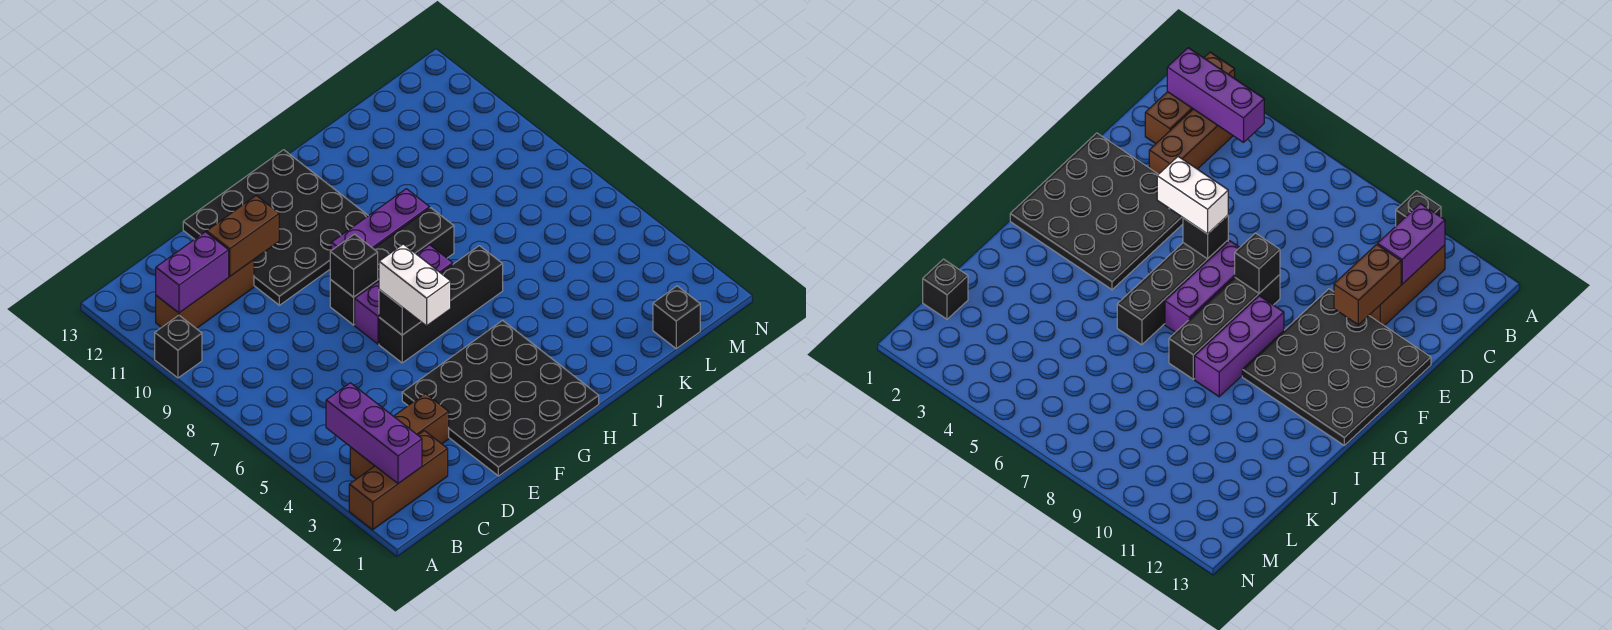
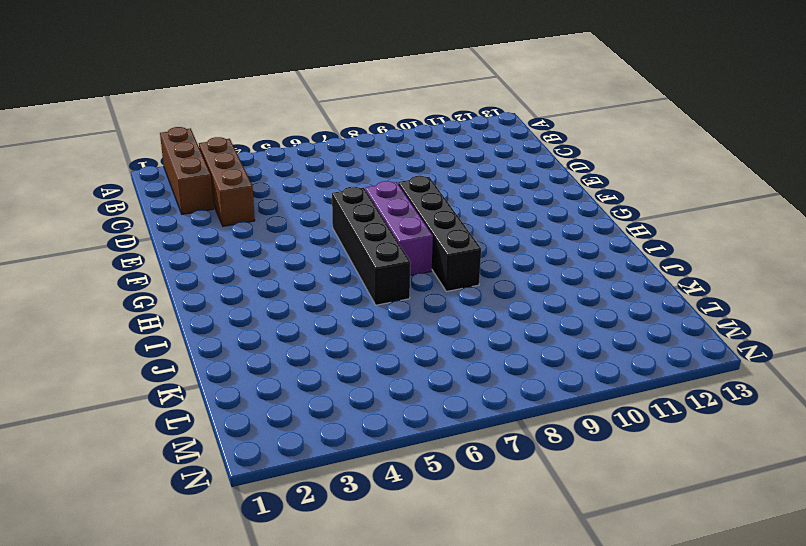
none -> black brick A10 level 1
none -> brown brick B11:D11 level 1
none -> black plate E1:H4 level 1

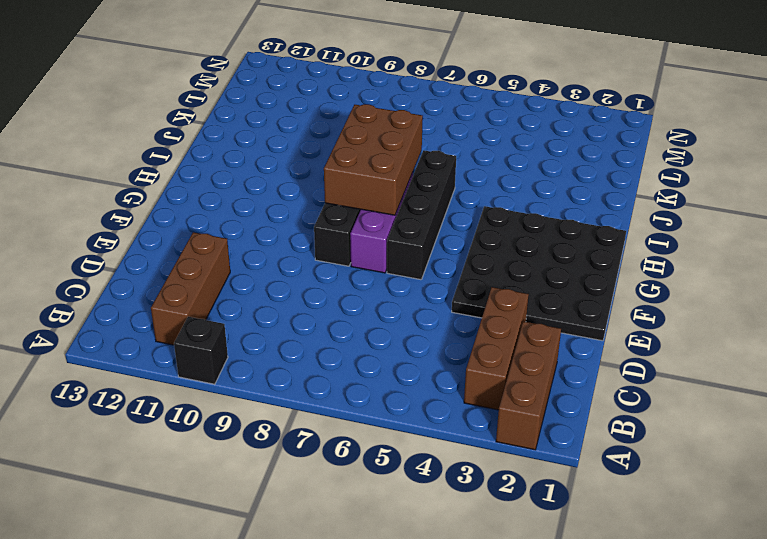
brown brick G7:I8 level 2 -> none
none -> black plate E10:H13 level 1
none -> purple brick G9:I9 level 1
none -> black brick L1 level 1

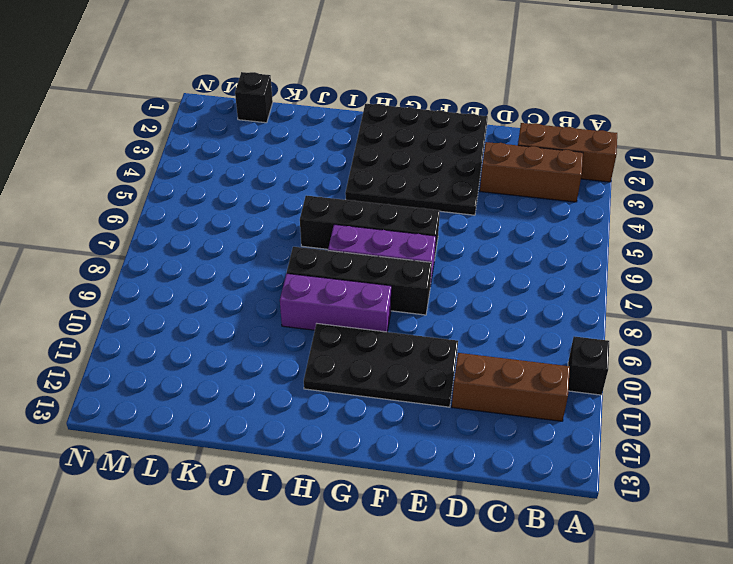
black plate E10:H11 level 1 -> black plate E10:H13 level 1
none -> purple brick B2:B4 level 2
none -> purple brick B11:C11 level 2
none -> brown brick D11:E11 level 2

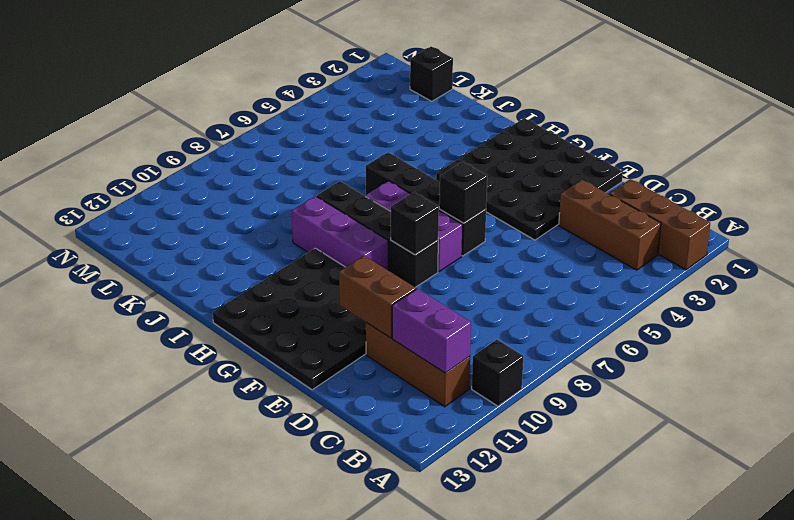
none -> purple brick B2:B4 level 2
none -> white brick F5:F6 level 3

